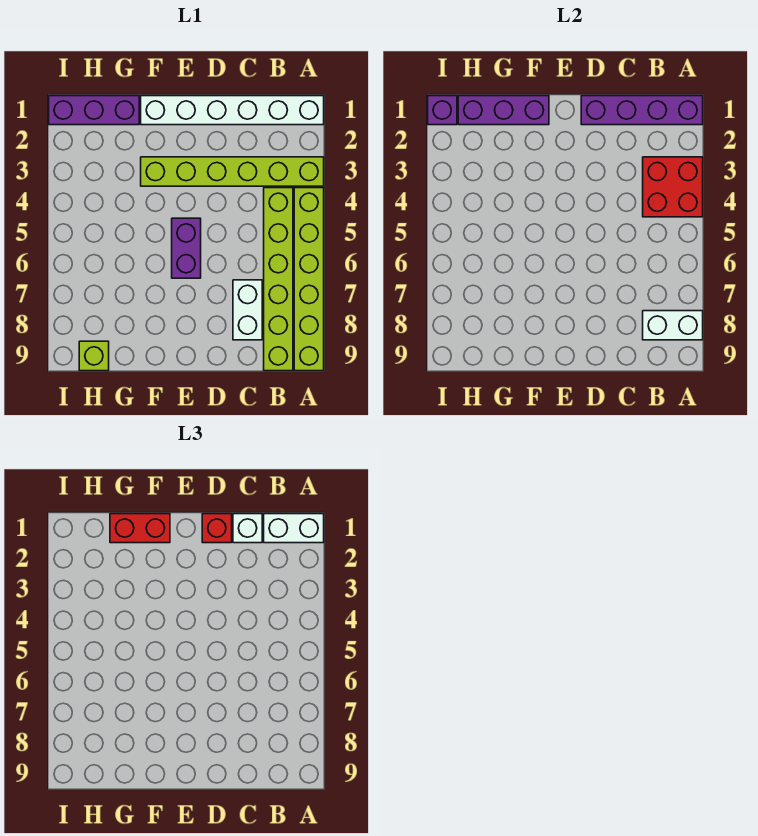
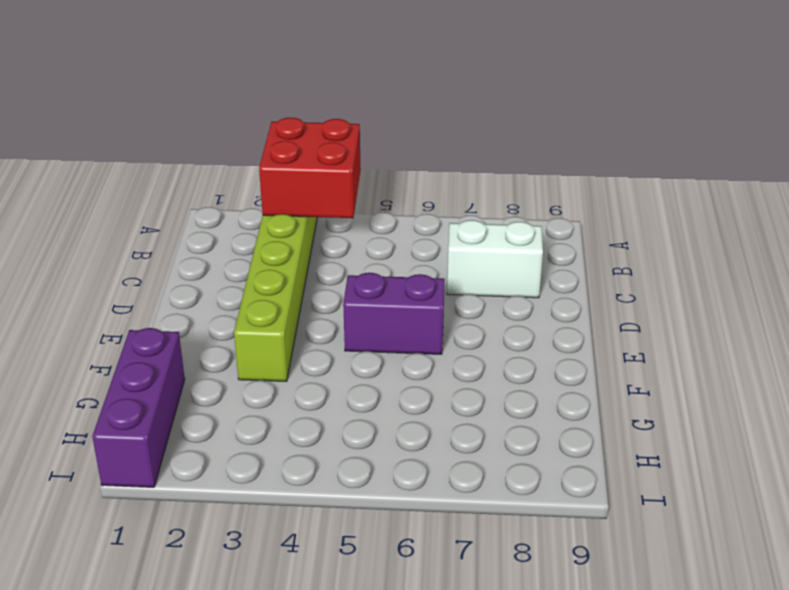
none -> white brick A1:F1 level 1
none -> lime brick A4:A9 level 1
none -> lime brick B4:B9 level 1

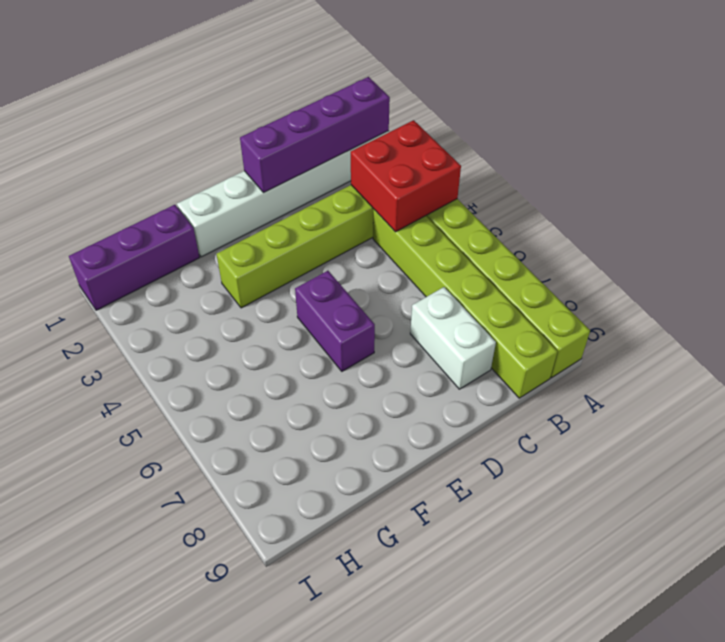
none -> lime brick H9 level 1
none -> white brick A8:B8 level 2
none -> purple brick F1:H1 level 2

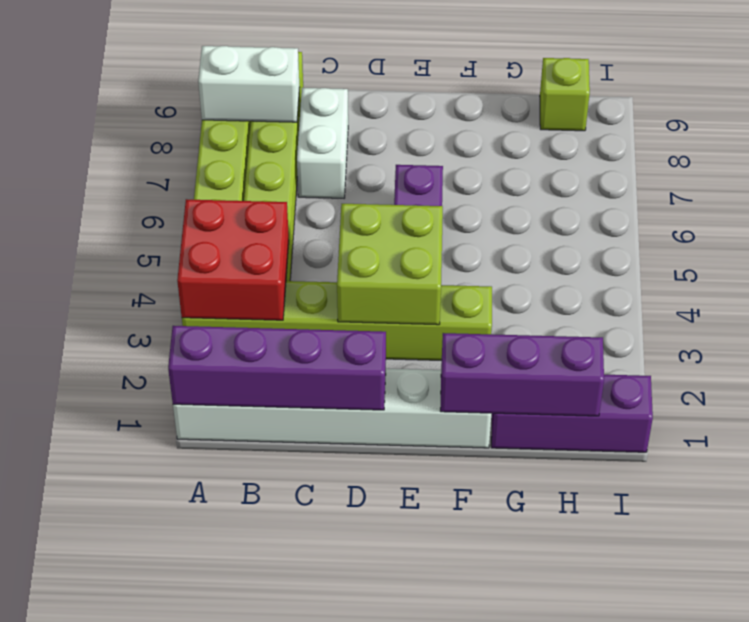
lime brick D3:E4 level 2 -> none
none -> purple brick I1 level 2
none -> white brick A1:B1 level 3
none -> white brick C1 level 3

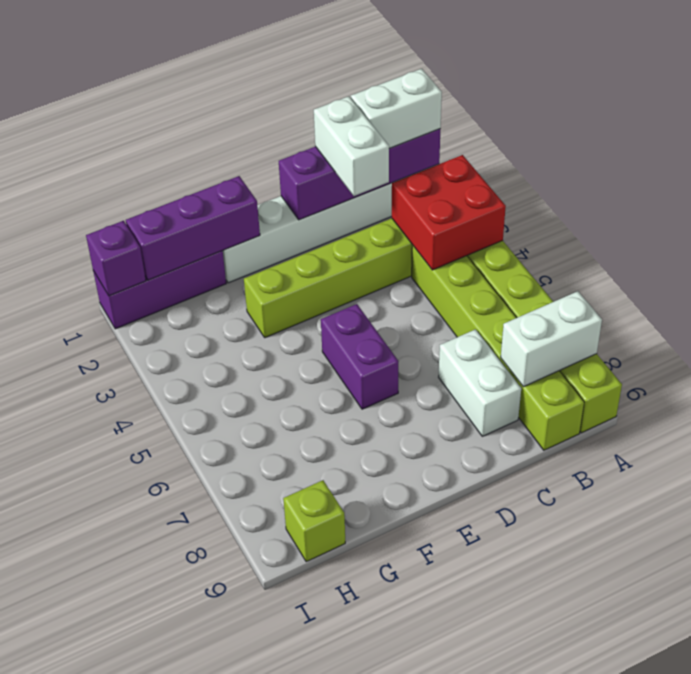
white brick C1:C2 level 3 -> white brick C1 level 3
none -> red brick D1 level 3
none -> red brick F1:G1 level 3

